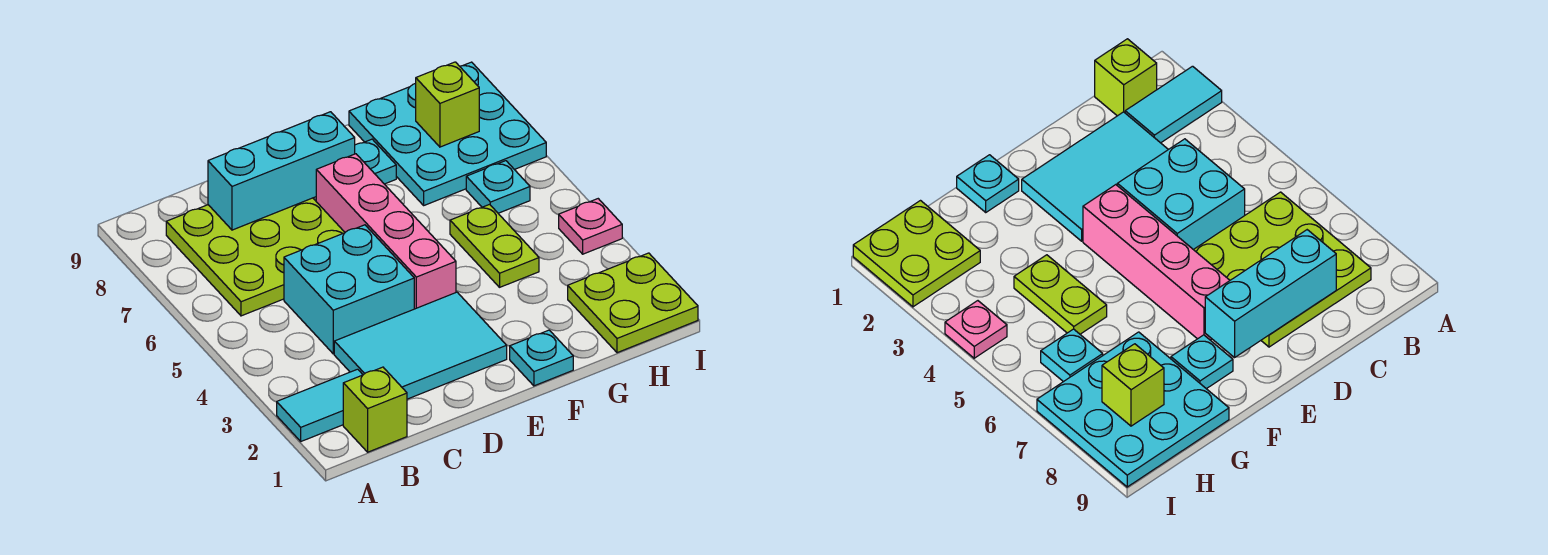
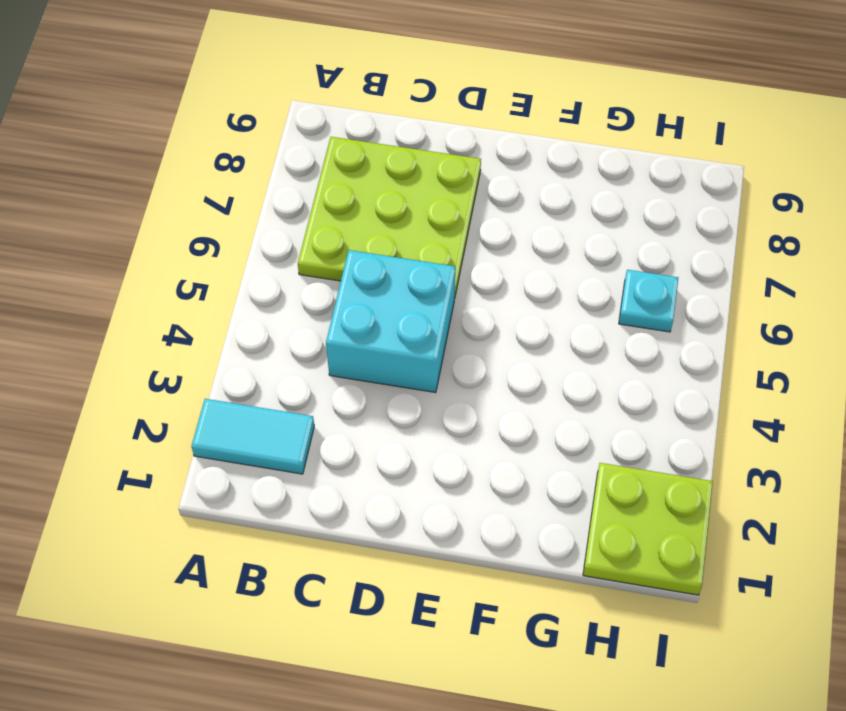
none -> lime brick B1 level 1
none -> cyan tile C2:E3 level 1
none -> pink brick E4:E7 level 1

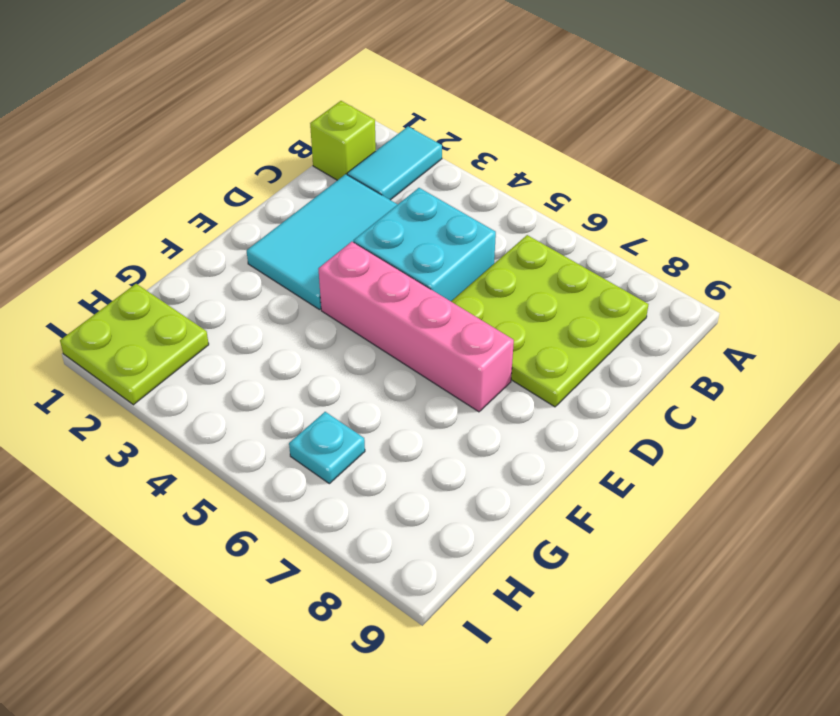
none -> cyan plate F1 level 1
none -> cyan plate F8 level 1
none -> lime plate G4:G5 level 1

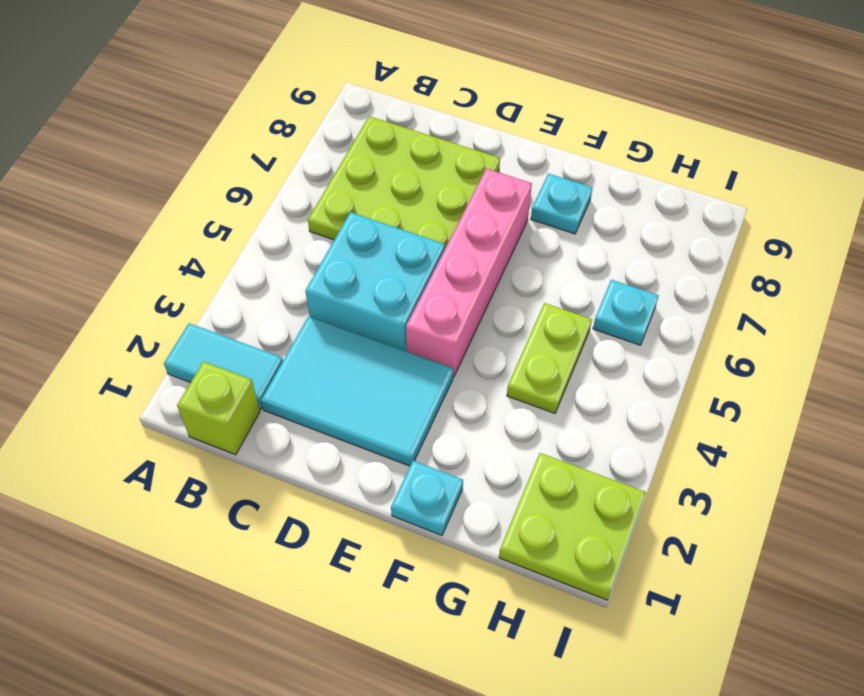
none -> cyan plate G7:I9 level 1
none -> pink plate I4 level 1
none -> cyan brick C8:E8 level 2

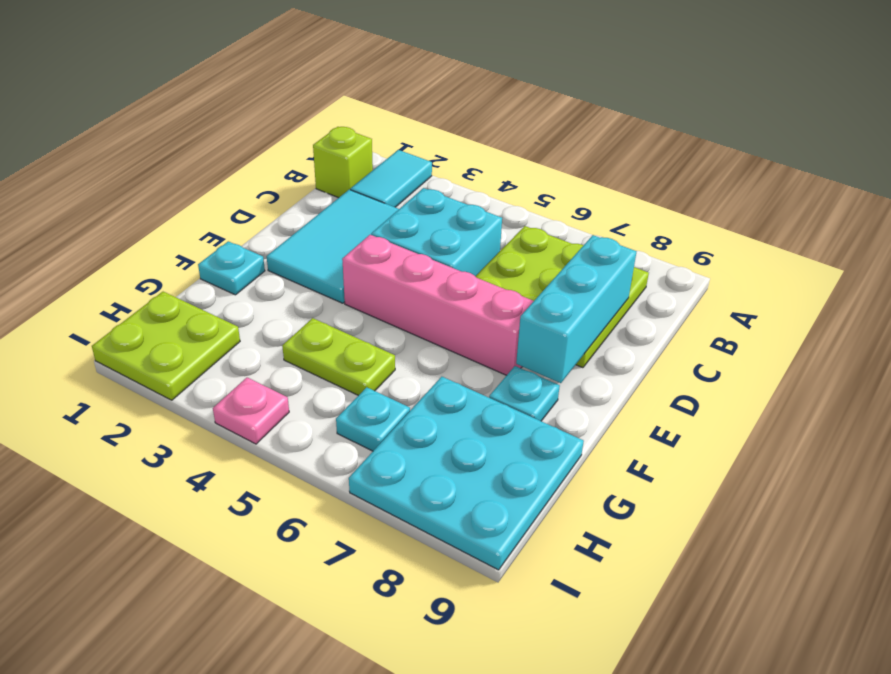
none -> lime brick H8 level 2

